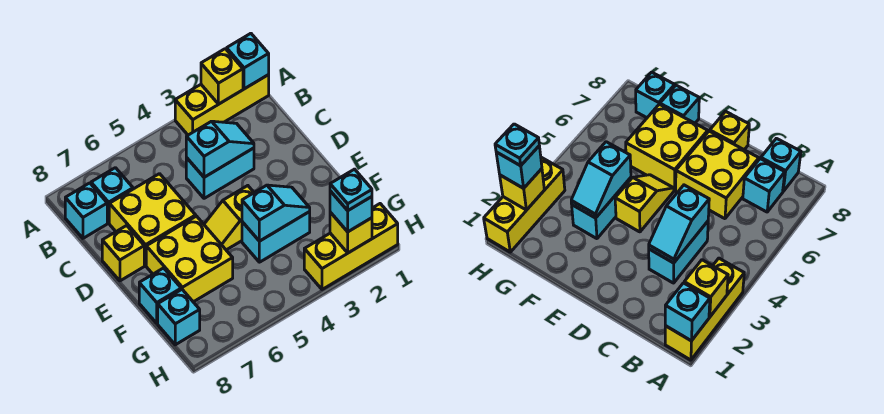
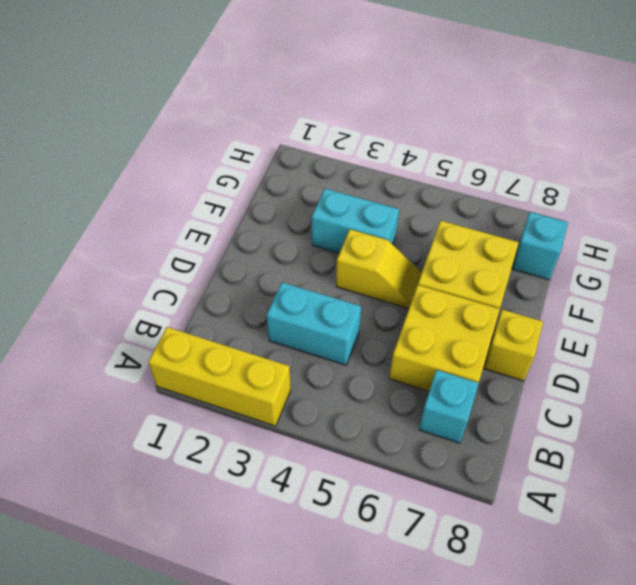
none -> cyan brick B8 level 1
none -> cyan brick F8 level 1
none -> yellow brick H1:H3 level 1

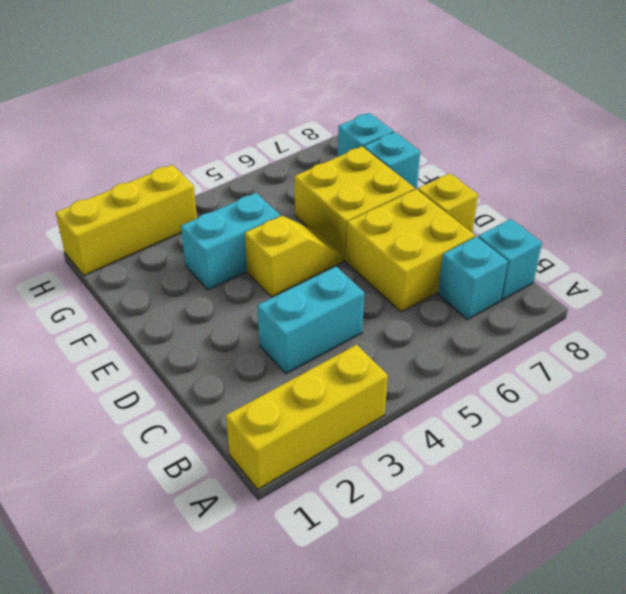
none -> cyan brick A1 level 2
none -> yellow brick A2 level 2
none -> cyan slope C3:C4 level 2 top 4

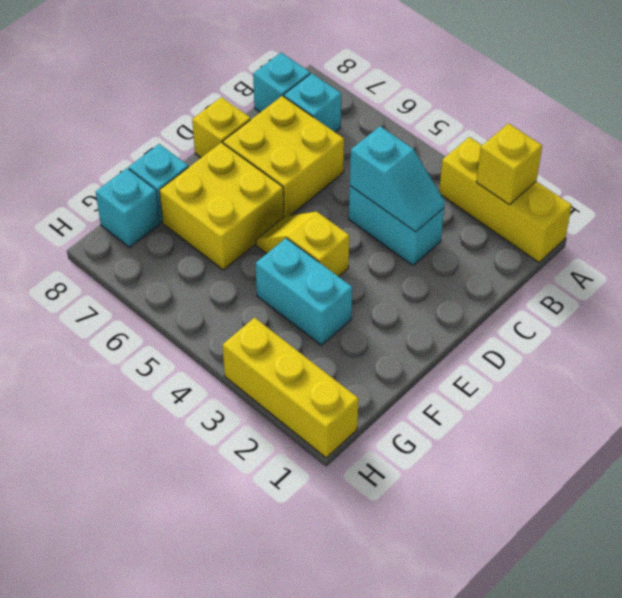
none -> cyan brick A1 level 2
none -> cyan slope F3:F4 level 2 top 4
none -> yellow brick H2 level 2

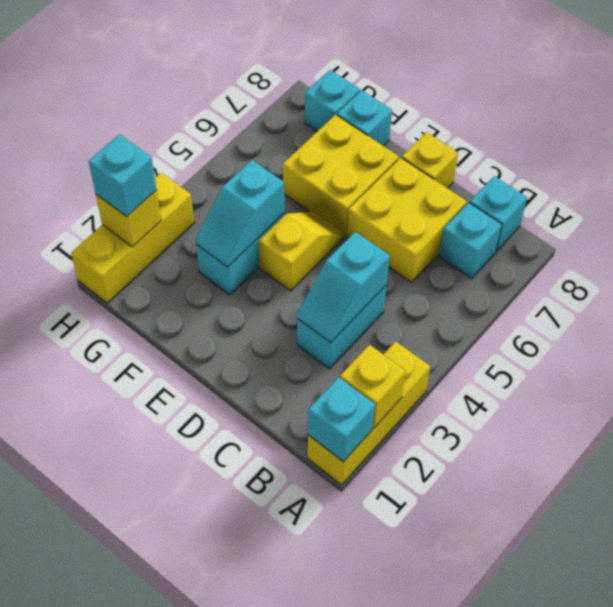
none -> cyan plate H2 level 4

